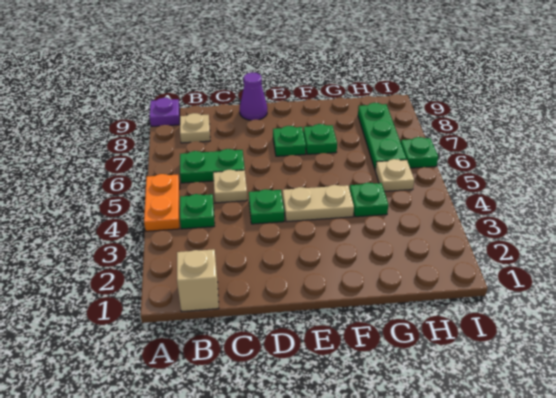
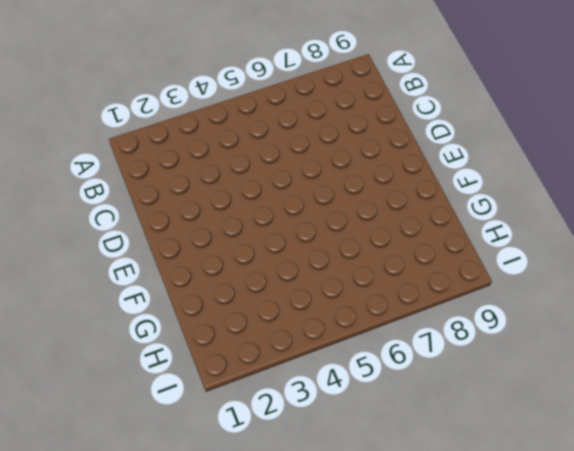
none -> orange plate A4:A5 level 1
none -> purple plate A9 level 1
none -> tan brick B1 level 1

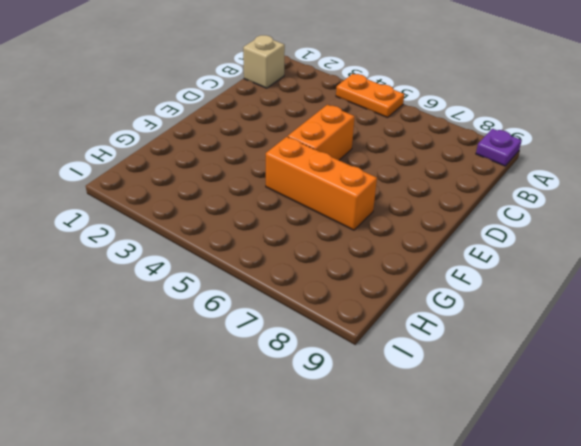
orange brick D5:E5 level 1 -> none
orange brick F5:F7 level 1 -> green plate F7 level 1
none -> green plate B4 level 1
none -> green plate B6:C6 level 1
none -> tan plate B8 level 1

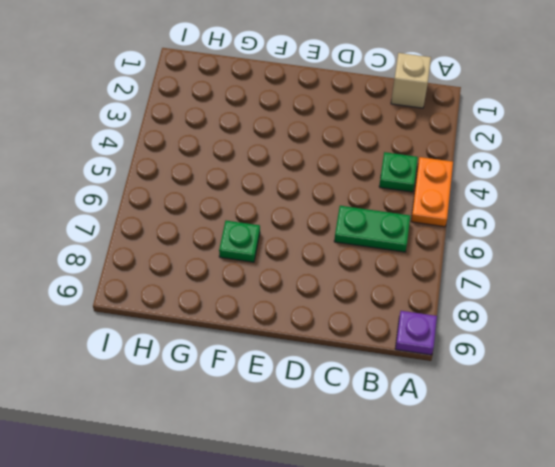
none -> tan plate B8 level 1
none -> tan plate C5 level 1
none -> green plate D4 level 1

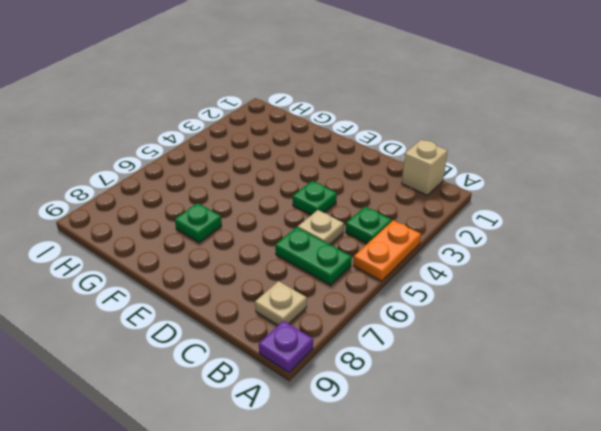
none -> purple cone D9 level 1
none -> tan plate E4:F4 level 1
none -> green plate E7 level 1

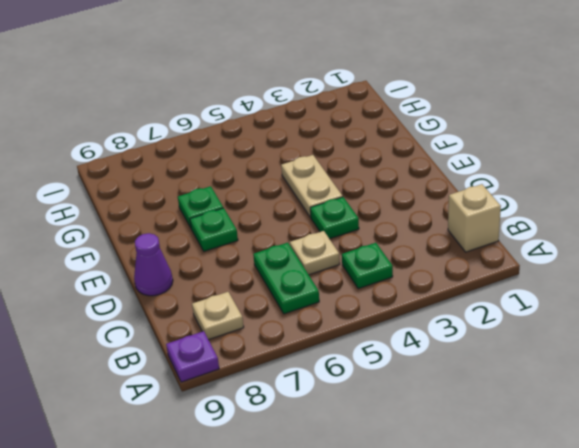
none -> orange plate A4:A5 level 1
none -> green plate G4 level 1
none -> tan plate H5 level 1

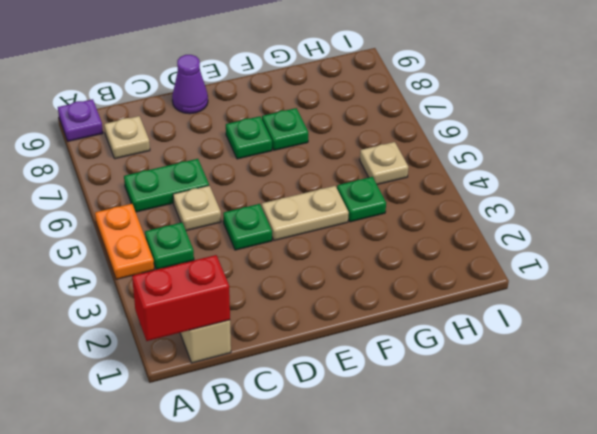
red brick A1:B1 level 2 -> none
none -> green plate H6:H8 level 1
none -> green plate I6 level 1

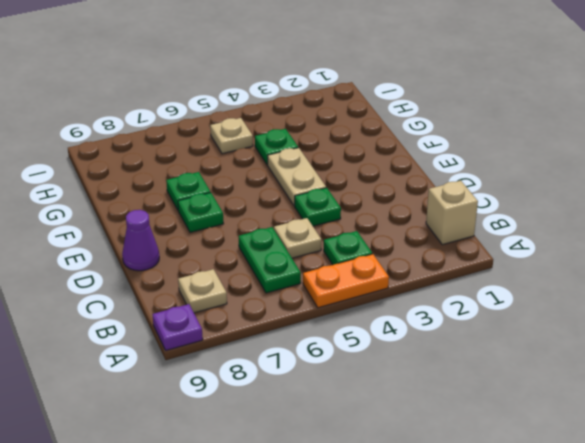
none -> green plate H6:H8 level 1
none -> green plate I6 level 1

